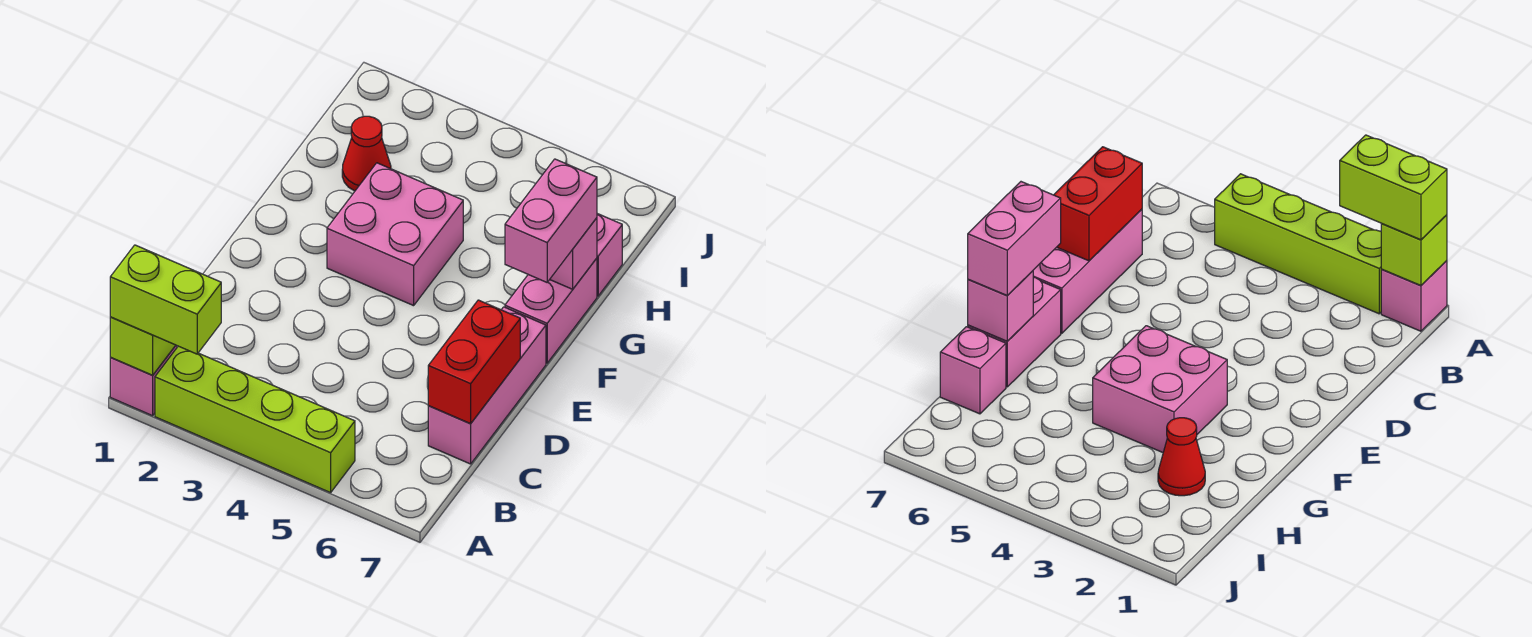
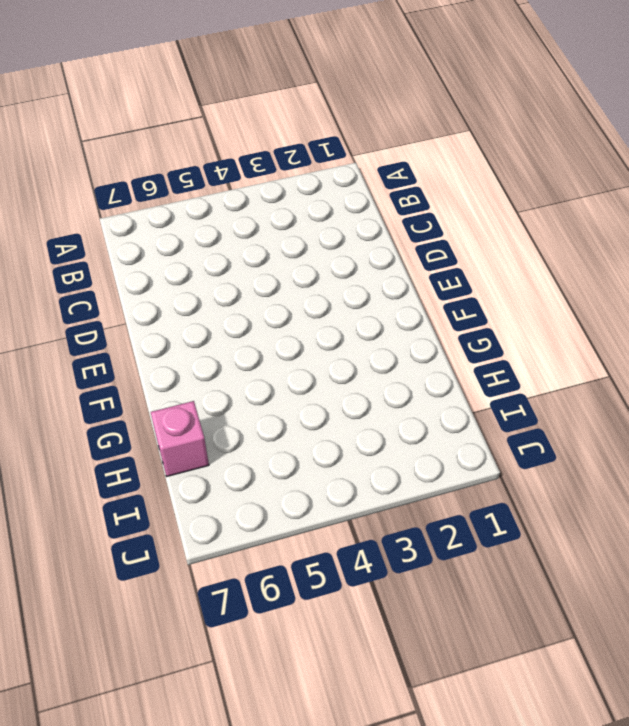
none -> pink brick A1 level 1
none -> lime brick A2:A5 level 1
none -> pink brick C7:E7 level 1

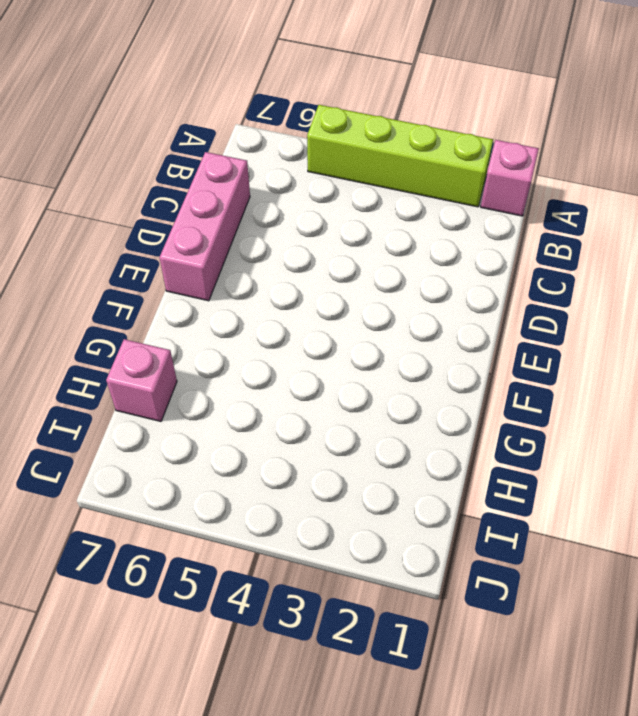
none -> pink brick F3:G4 level 1
none -> pink brick F7:G7 level 1
none -> red cone H2 level 1

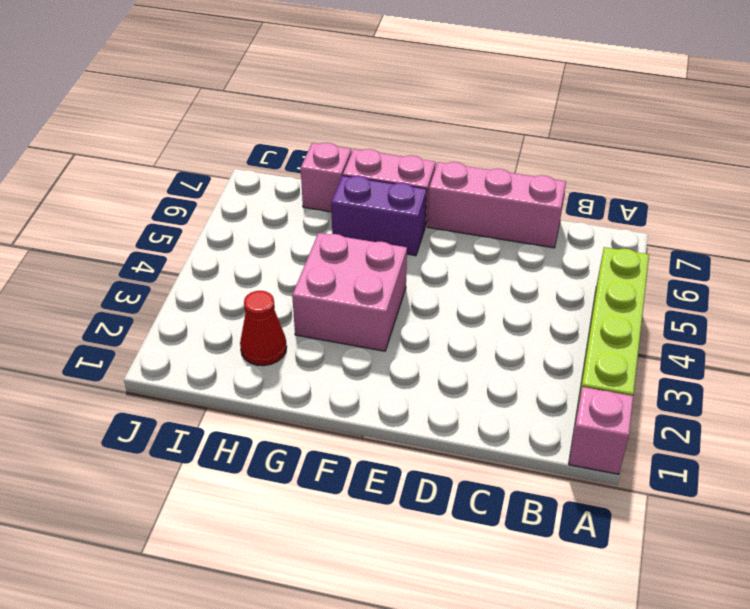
purple brick F6:G6 level 1 -> none
none -> lime brick A1 level 2
none -> red brick C7:D7 level 2
none -> pink brick G7 level 2

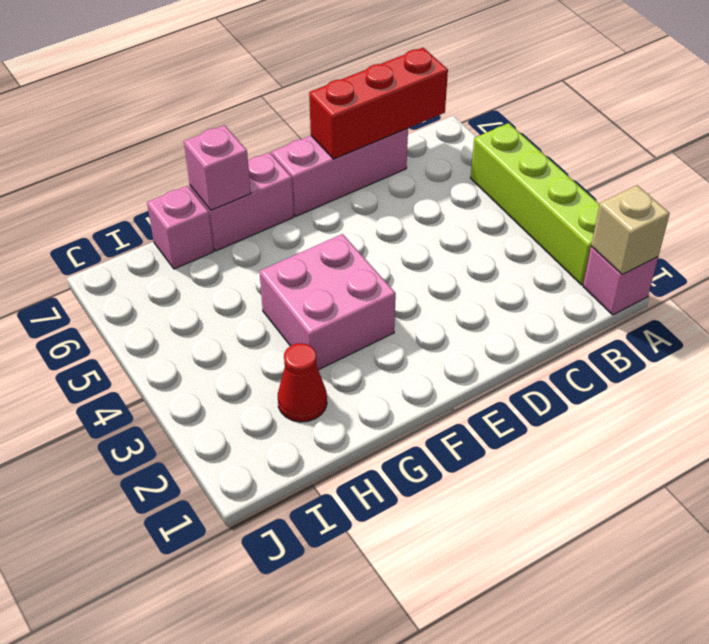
tan brick A1 level 2 -> lime brick A1 level 2
red brick B7:D7 level 2 -> red brick C7:D7 level 2
none -> lime brick A1:A2 level 3
none -> pink brick F7:G7 level 3

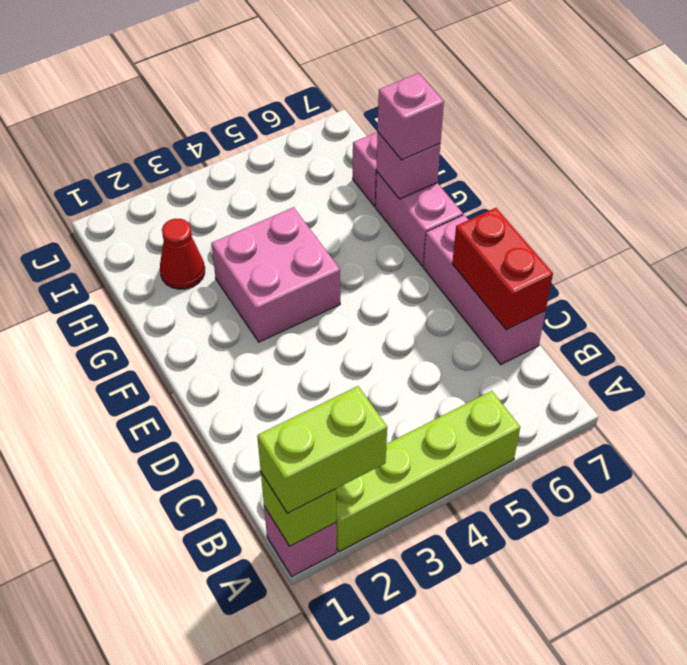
pink brick G7 level 3 -> pink brick F7:G7 level 3

